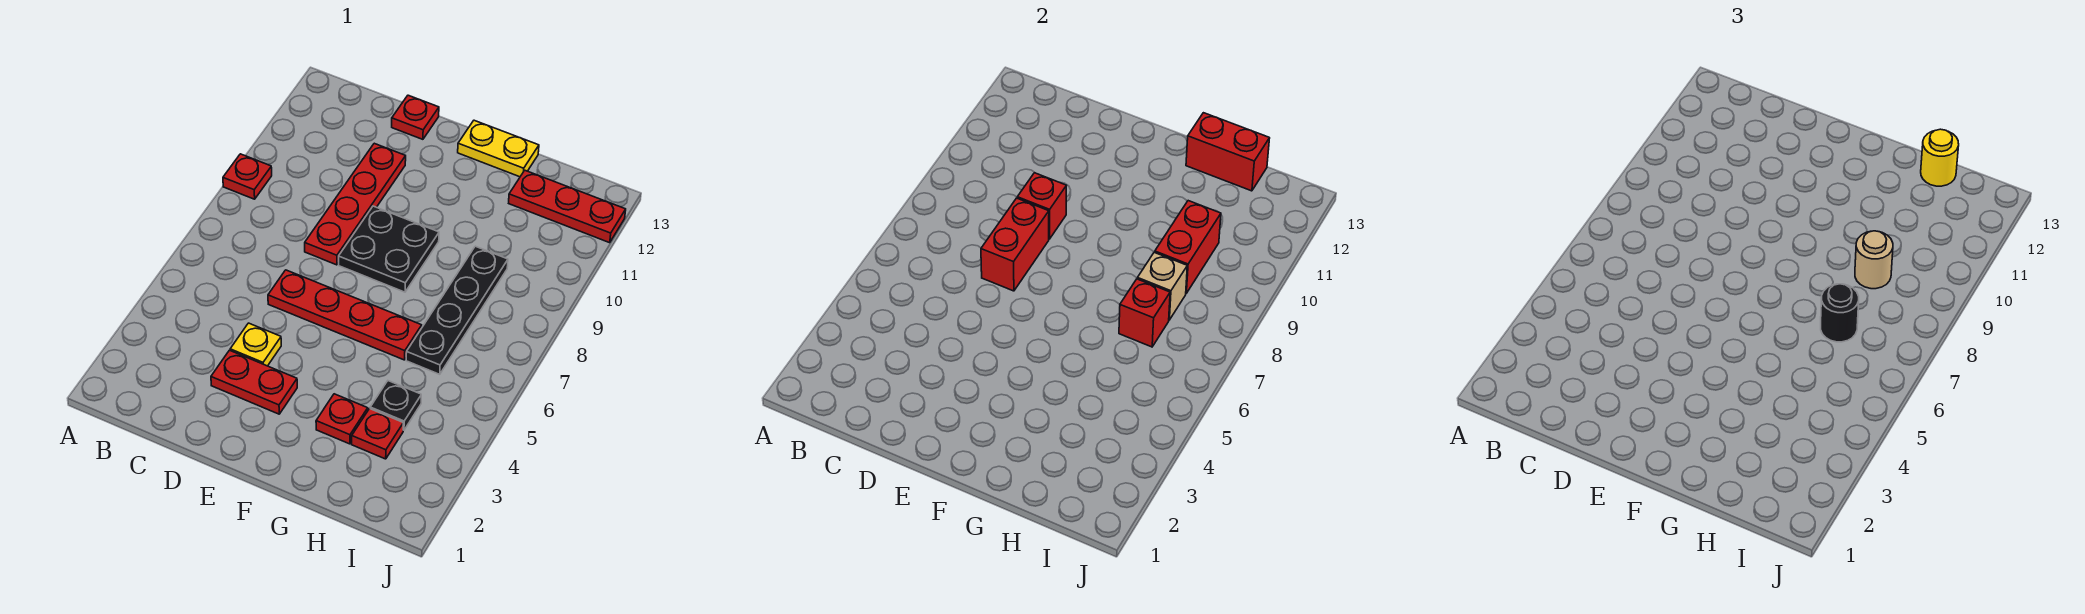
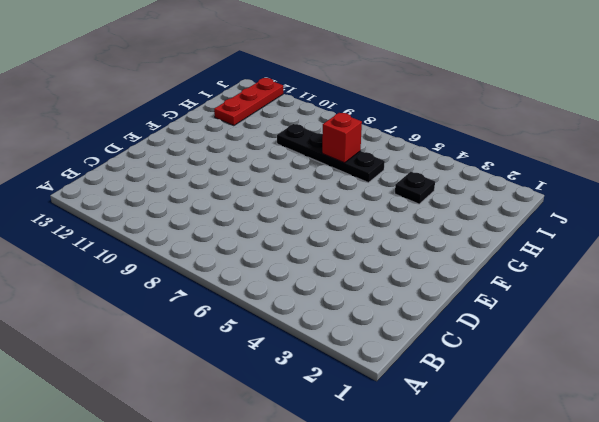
none -> red plate A9 level 1
none -> red plate D3:E3 level 1
none -> yellow plate D4 level 1

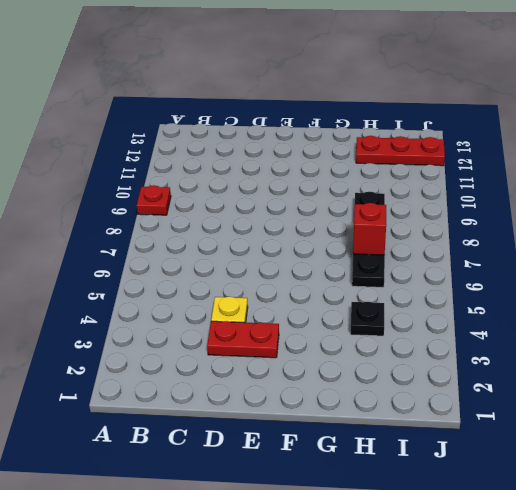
none -> red plate D6:G6 level 1
none -> red plate D8:D11 level 1
none -> red plate D13 level 1

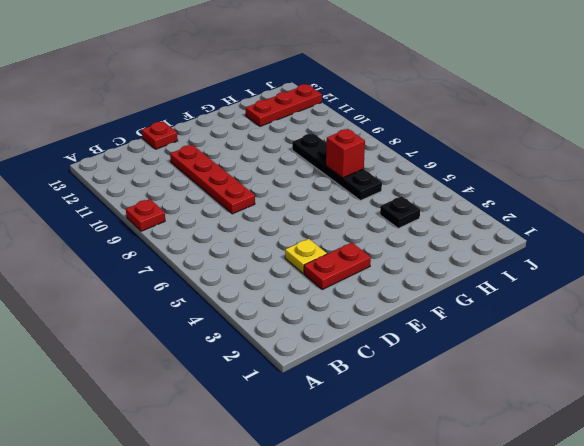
none -> red plate D6:G6 level 1
none -> black plate E8:F9 level 1
none -> yellow plate F13:G13 level 1

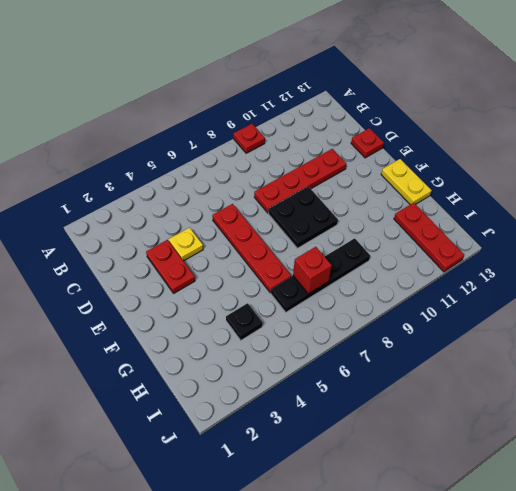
none -> red plate G3 level 1
none -> red plate H3 level 1
none -> red brick D7:D8 level 2

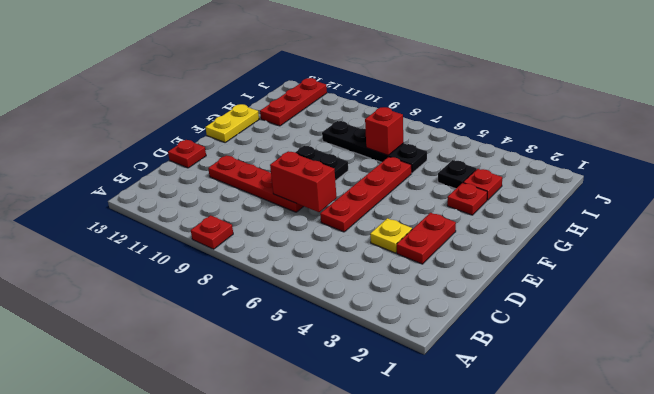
none -> red brick D9 level 2
none -> red brick G13:H13 level 2
none -> tan brick H8 level 2

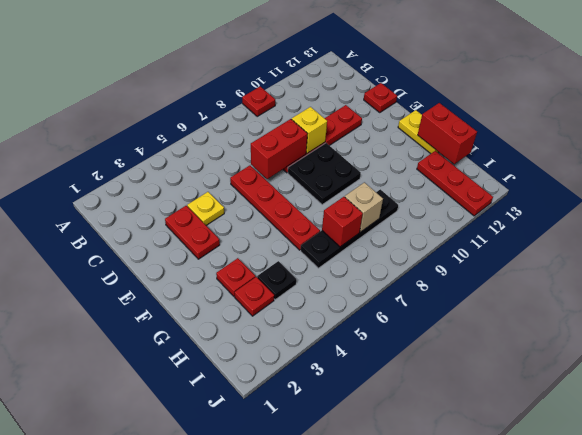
yellow brick D9 level 2 -> red brick D9 level 2
none -> red brick H9:H10 level 2
none -> black round brick H7 level 3
none -> tan round brick H9 level 3

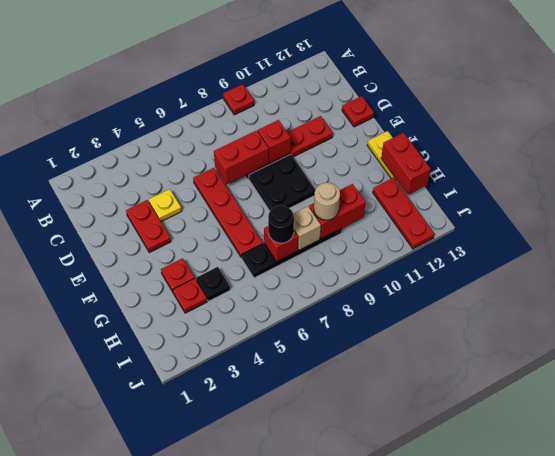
none -> yellow round brick H13 level 3

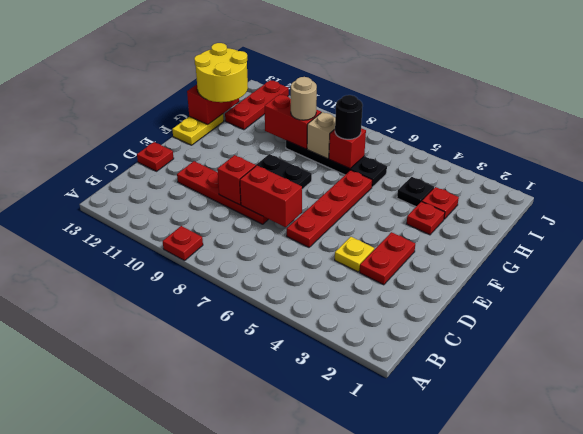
yellow round brick G12:H13 level 3 -> yellow round brick H13 level 3

